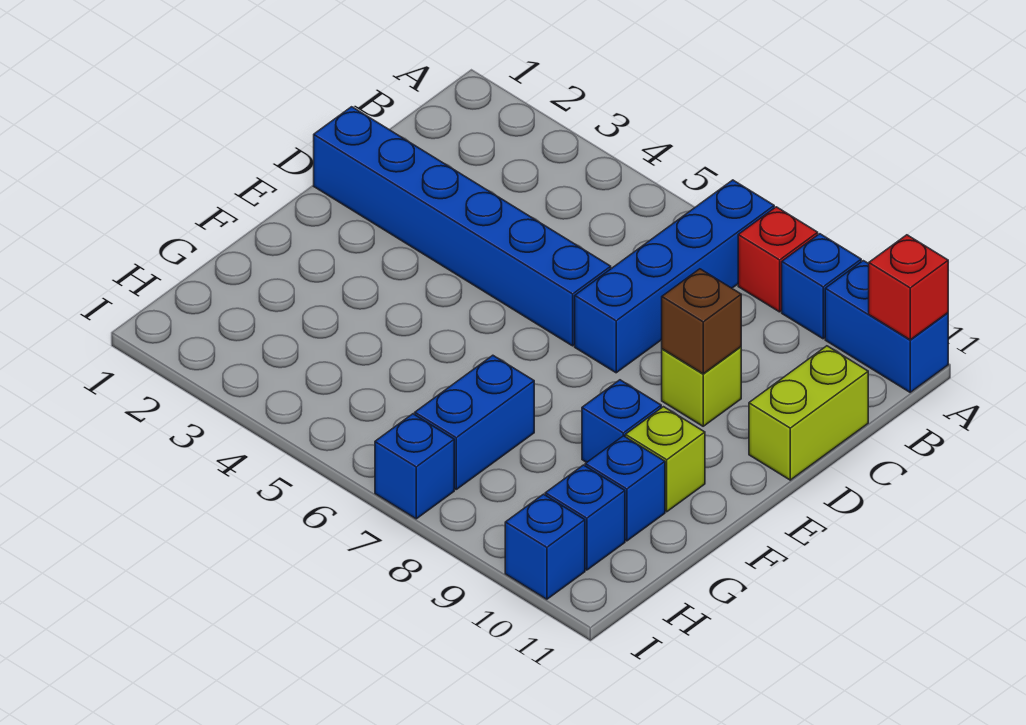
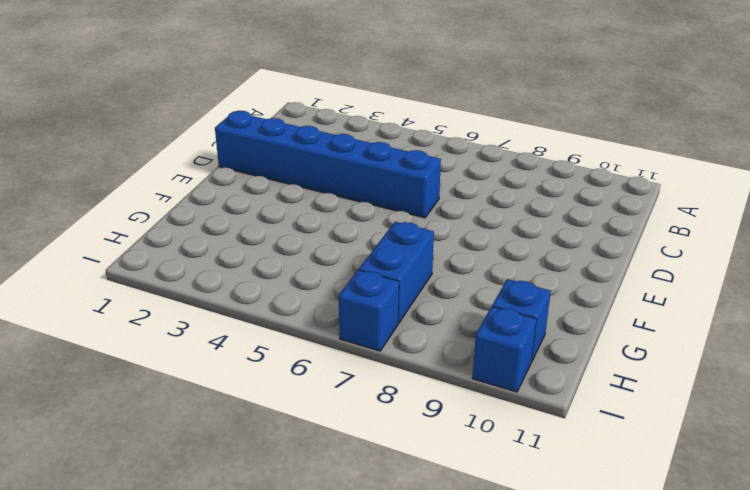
none -> blue brick A7:D7 level 1
none -> red brick A8 level 1
none -> blue brick A9 level 1

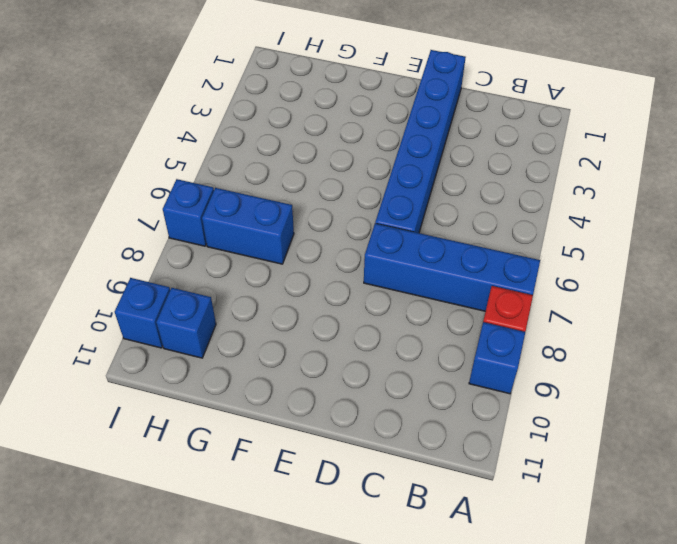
none -> blue brick A10:A11 level 1
none -> lime brick C11:D11 level 1
none -> lime brick D9 level 1

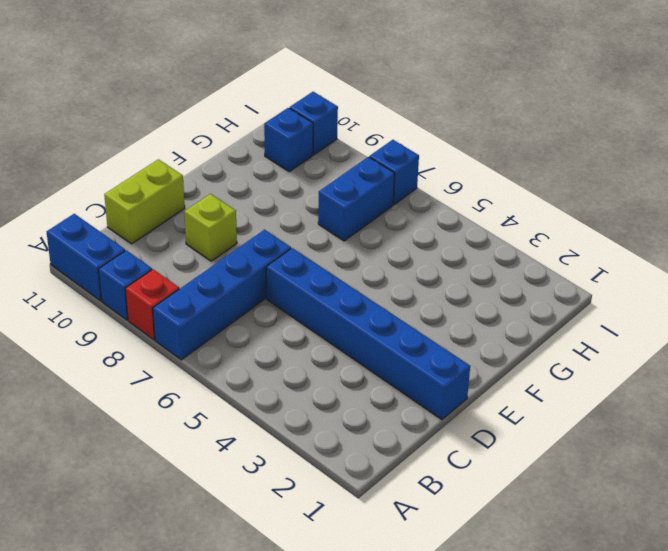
none -> blue brick F9 level 1
none -> lime brick F10 level 1
none -> blue brick G10 level 1

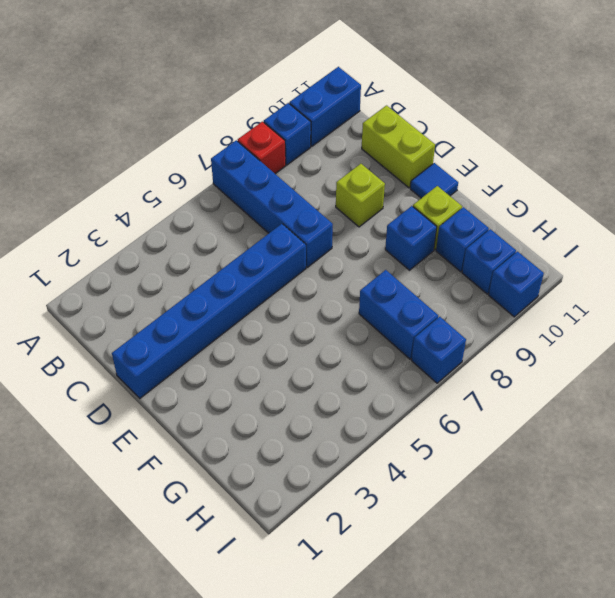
blue tile E11 level 1 -> none
none -> red brick A11 level 2
none -> brown brick D9 level 2

